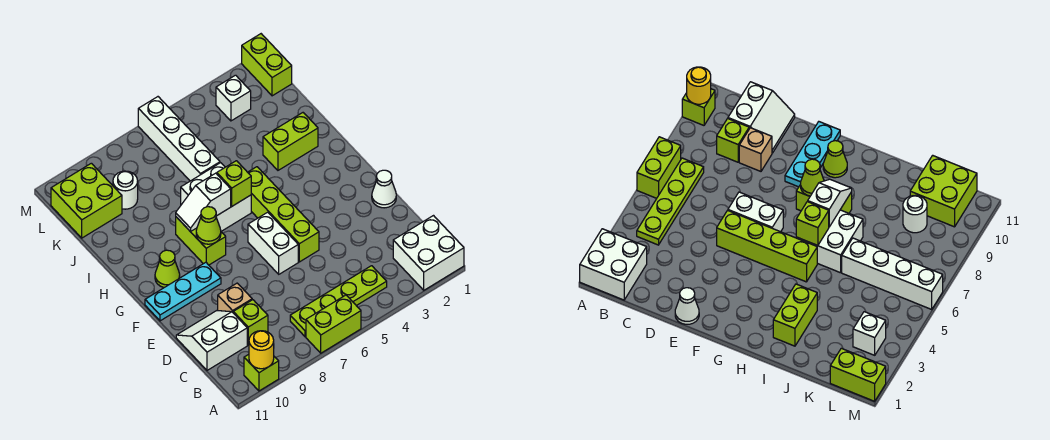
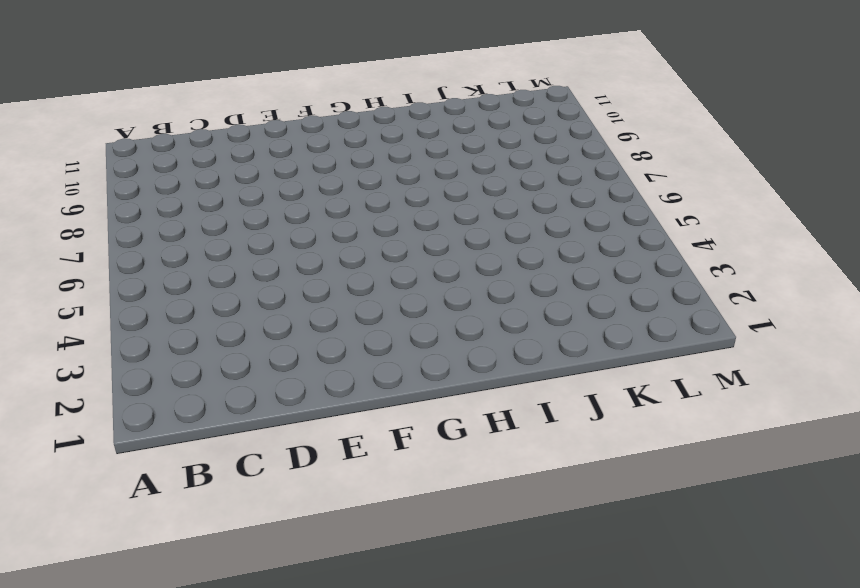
none -> white brick A1:B2 level 1
none -> lime brick A6:A7 level 1
none -> lime brick A10 level 1

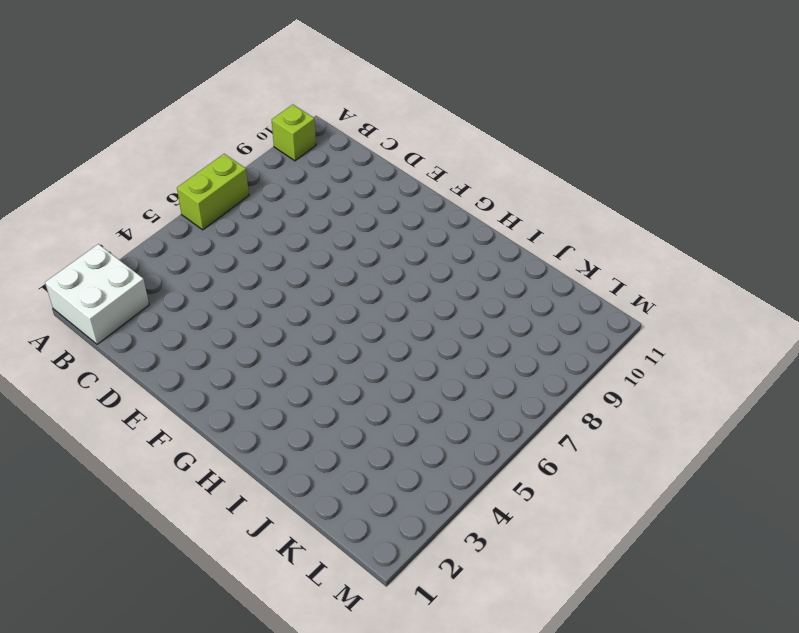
none -> lime plate B4:B7 level 1
none -> lime brick C9 level 1
none -> white slope C10:D11 level 1 top C

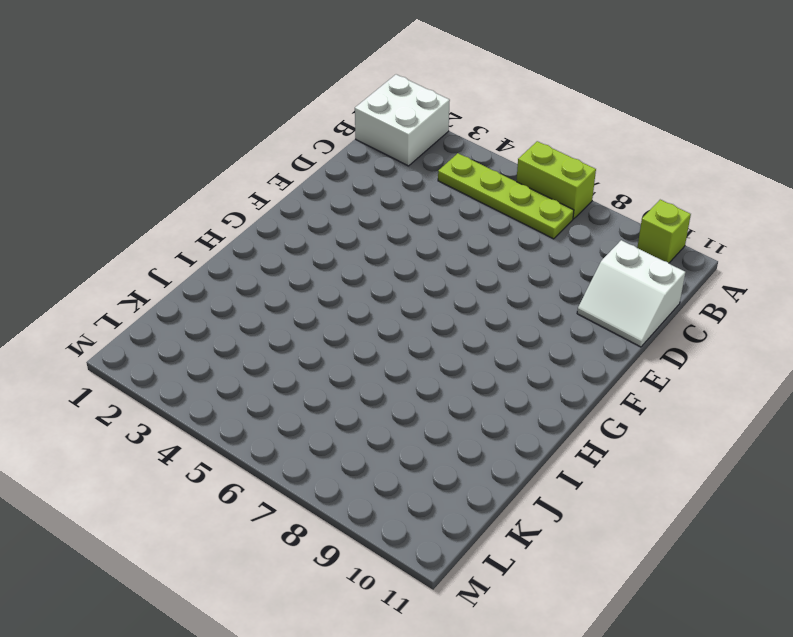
none -> lime brick C9 level 1
none -> tan brick D9 level 1
none -> white cone E1 level 1

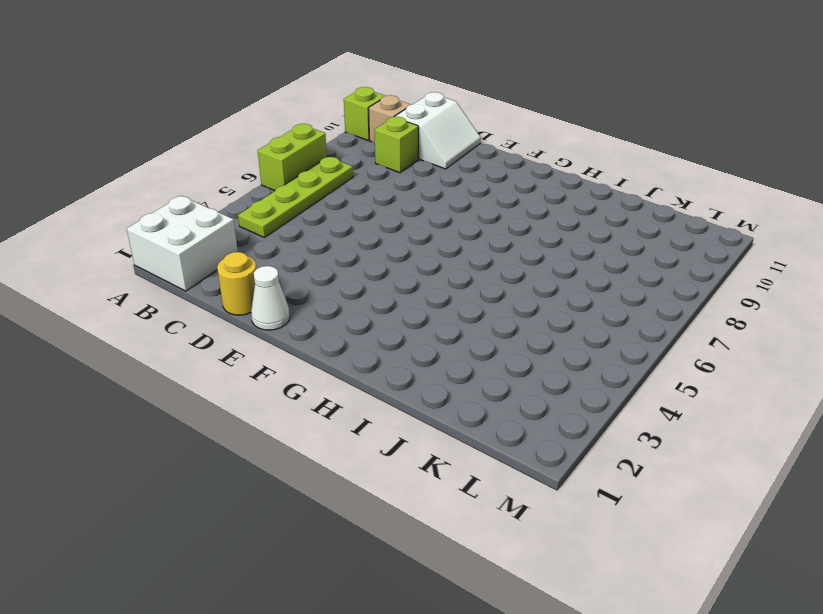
tan brick B10 level 1 -> tan brick D9 level 1
yellow round brick D1 level 1 -> yellow round brick A10 level 2
none -> lime brick E5:H5 level 1
none -> white brick E6:F6 level 1
none -> cyan plate F9:F11 level 1

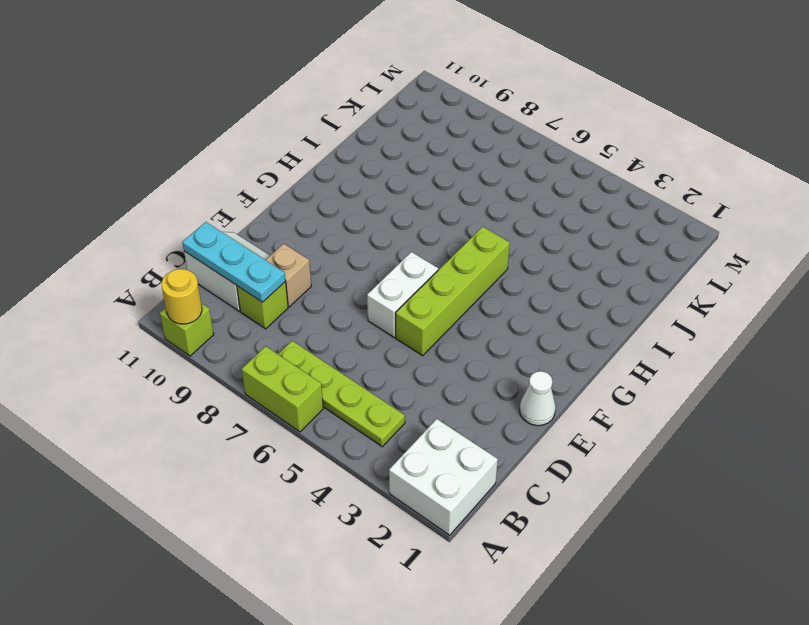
cyan plate C9:C11 level 2 -> cyan plate F9:F11 level 1
none -> lime brick G8:H8 level 1
none -> lime cone G10 level 1
none -> white brick H6:I7 level 1

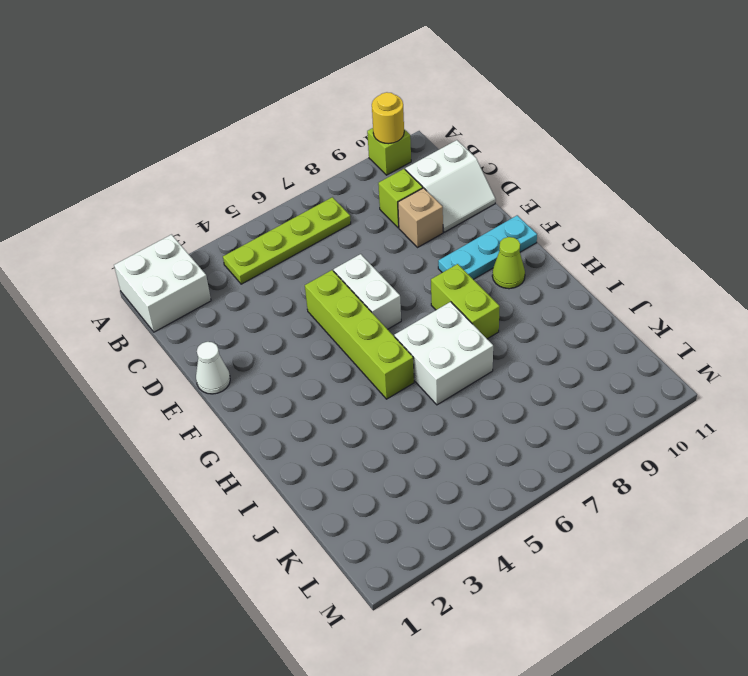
none -> lime brick A6:A7 level 1
none -> lime brick I2:I3 level 1
none -> white brick J6:M6 level 1

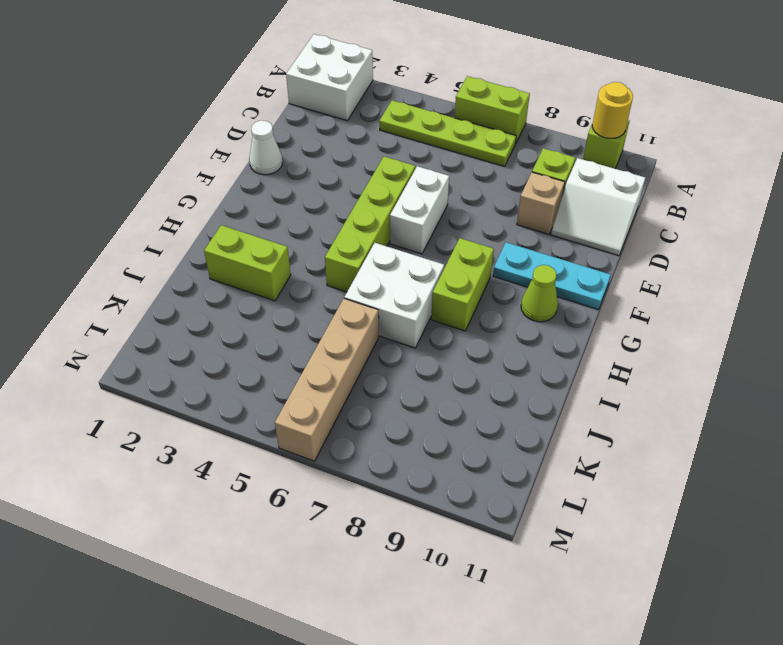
tan brick J6:M6 level 1 -> white brick J6:M6 level 1
none -> white round brick K9 level 1
none -> lime brick K10:L11 level 1
none -> lime brick L1:M1 level 1

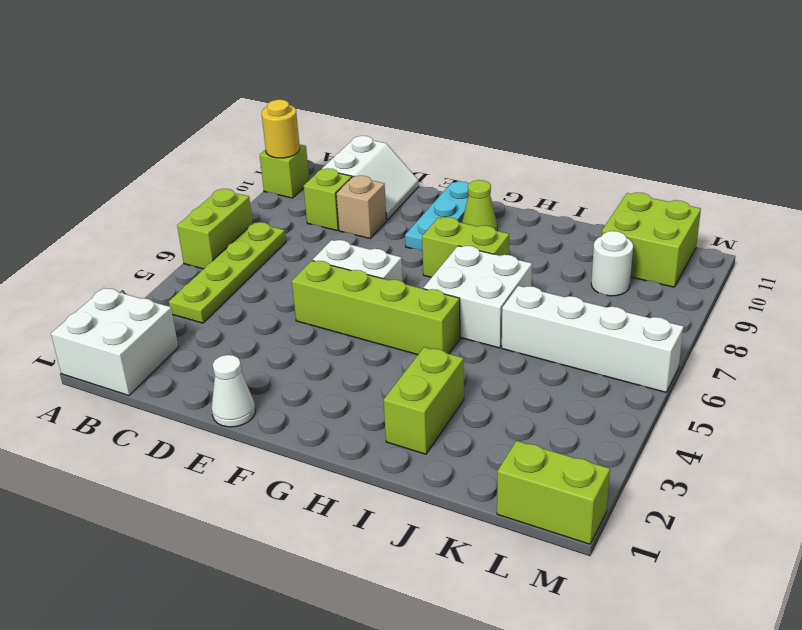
none -> white brick L3 level 1
none -> lime cone G8 level 2
none -> lime brick H6 level 2

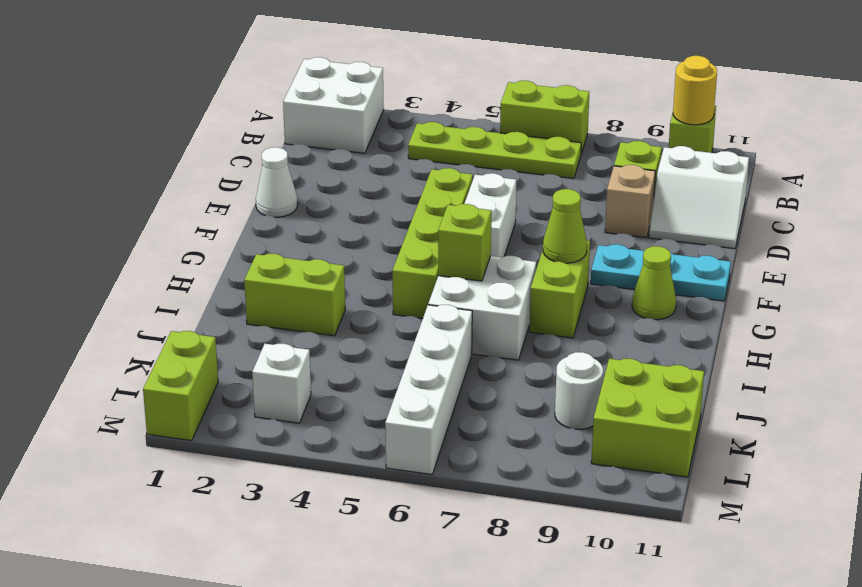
none -> white slope H7:H8 level 2 top 7

